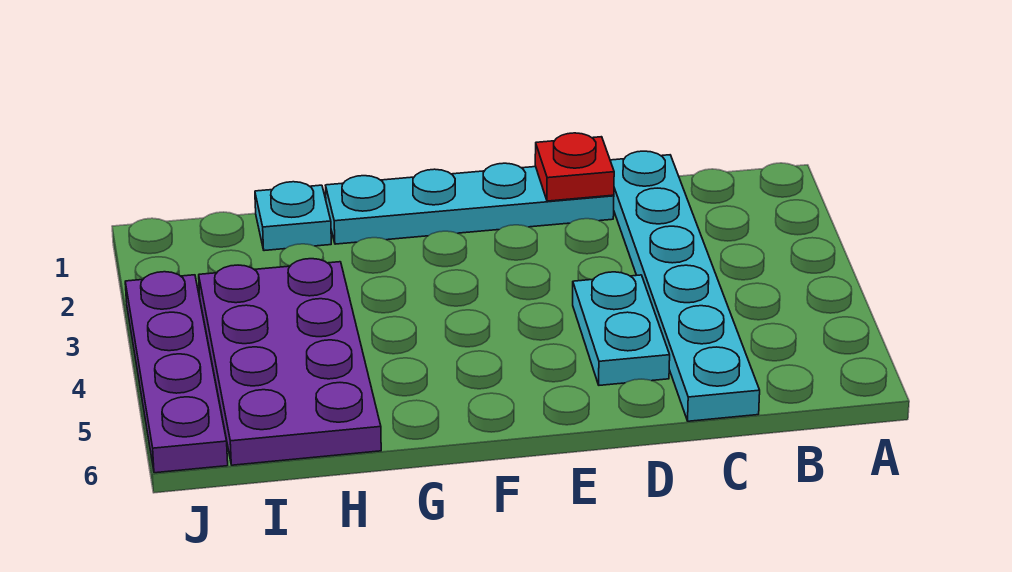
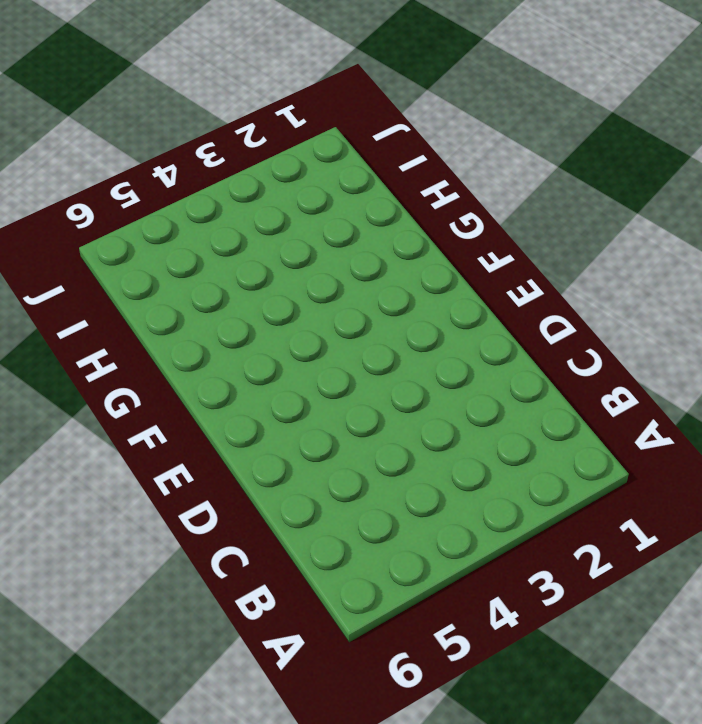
none -> cyan plate C1:C6 level 1
none -> cyan plate D1:G1 level 1

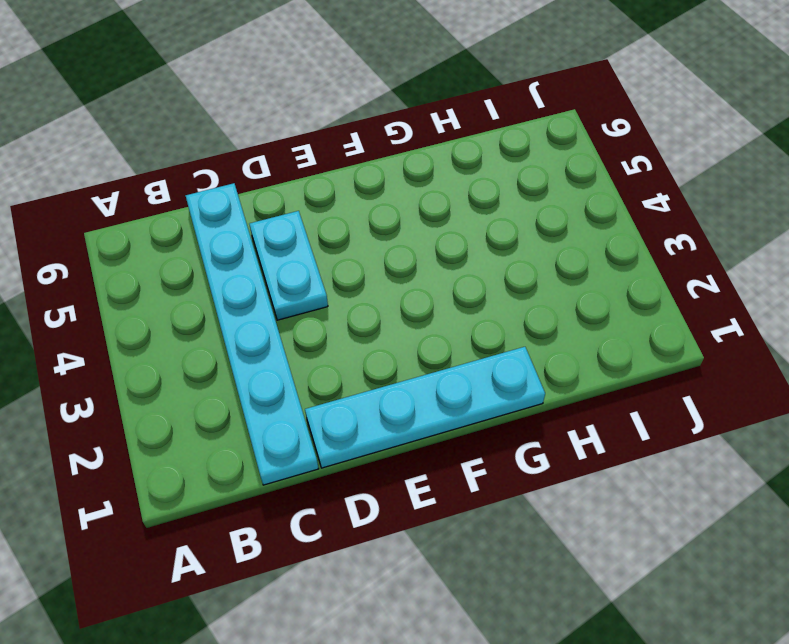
none -> cyan plate H1 level 1
none -> purple plate H3:I6 level 1

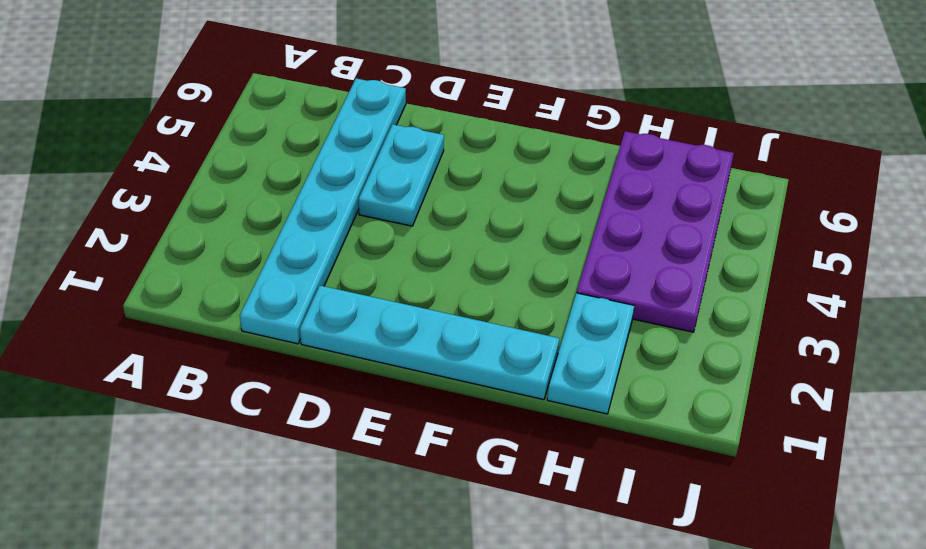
cyan plate H1:H2 level 1 -> cyan plate H1 level 1
none -> purple plate J3:J6 level 1
none -> red plate D1 level 2

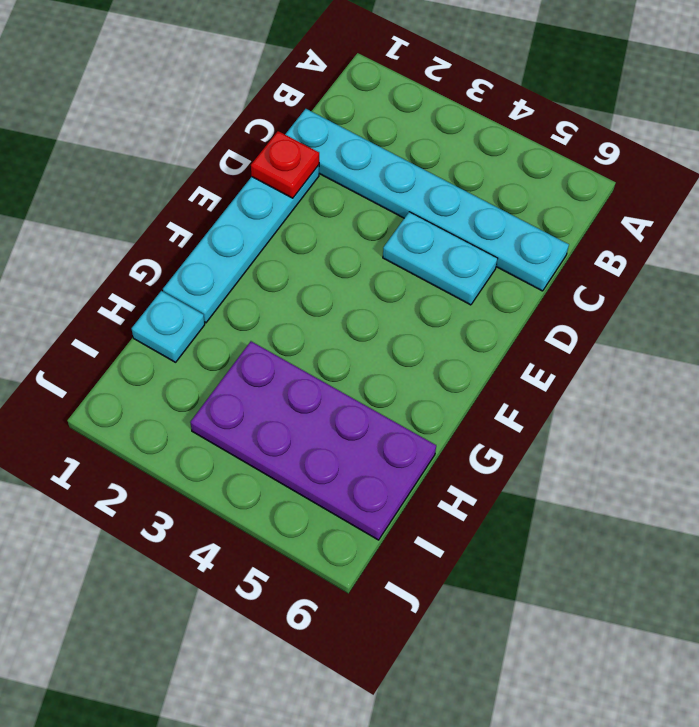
none -> purple plate J3:J6 level 1

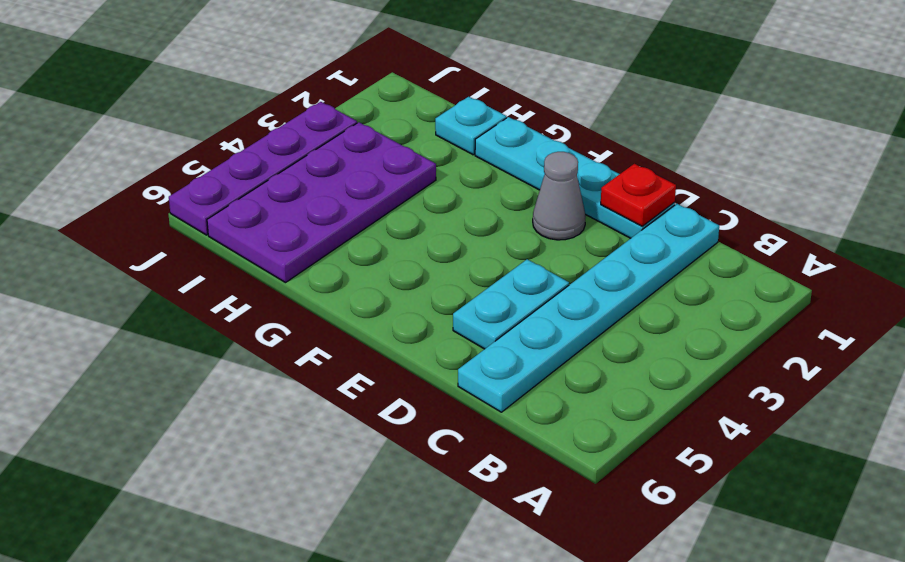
grey cone E2 level 1 -> none

